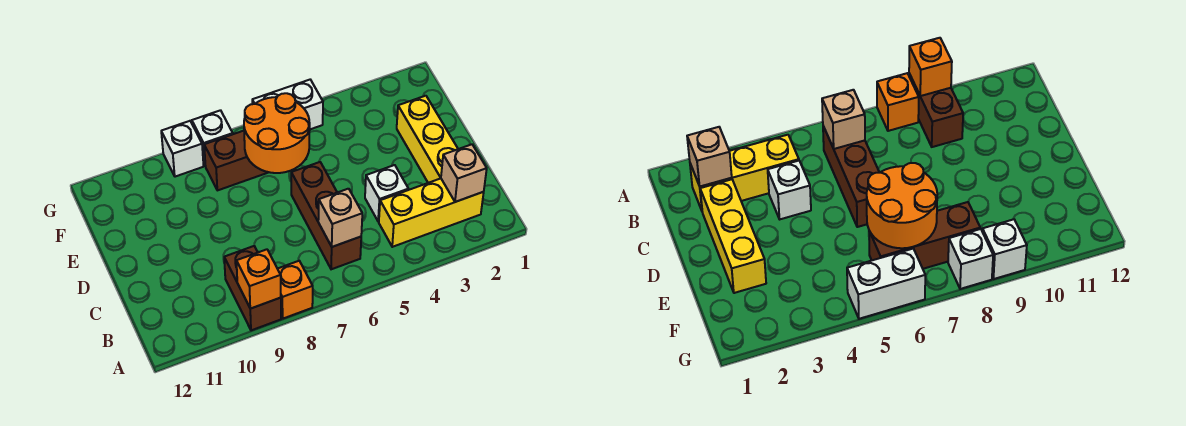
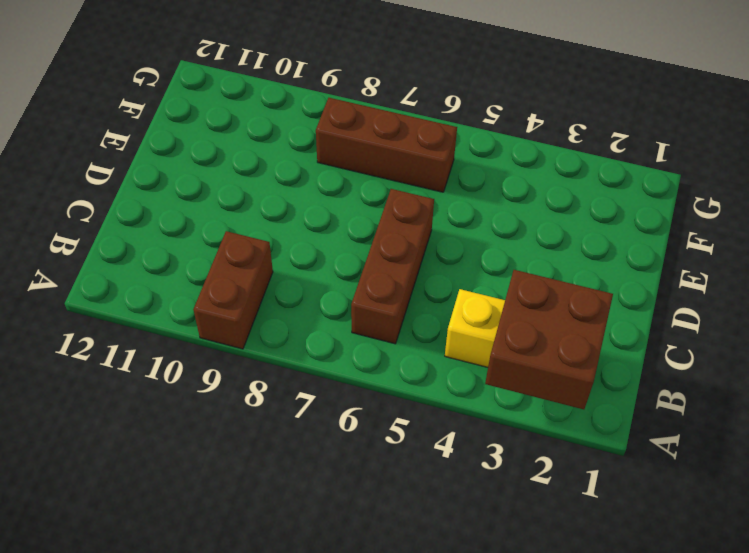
brown brick A2:B3 level 2 -> tan brick B2 level 2
none -> orange brick A8 level 1
none -> yellow brick C2:E2 level 1
none -> white brick C4 level 1

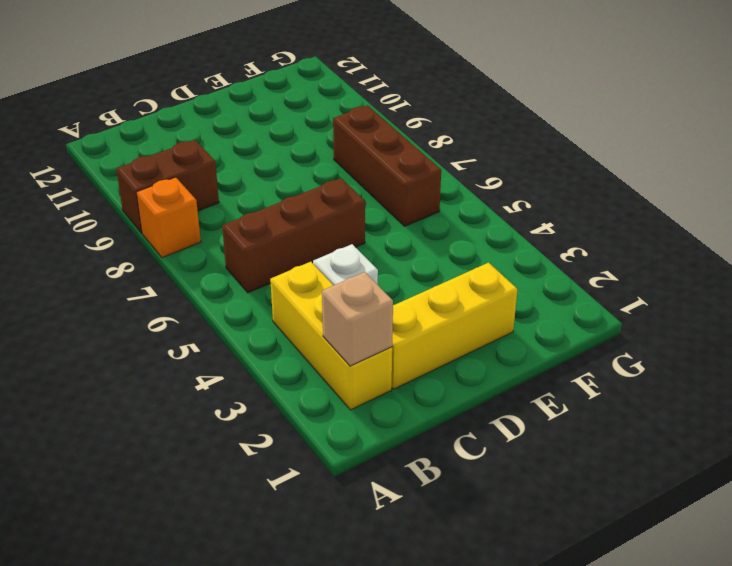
none -> white brick G5:G6 level 1
none -> white brick G8 level 1
none -> white brick G9 level 1

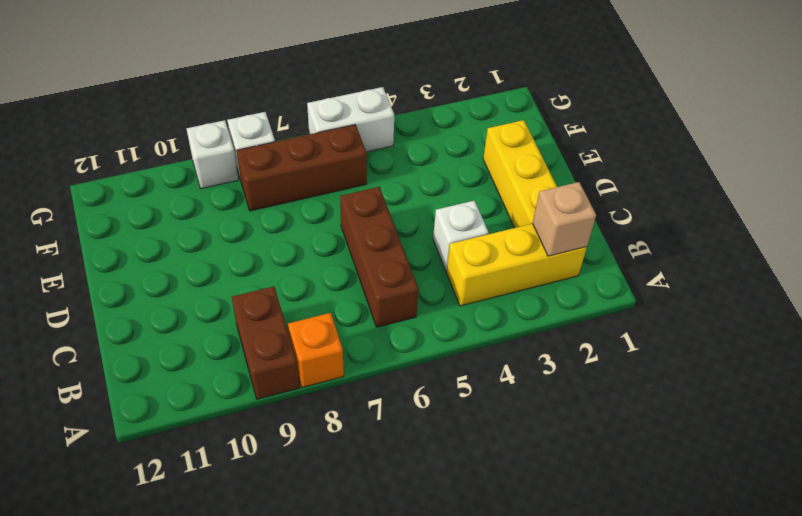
none -> orange brick A9 level 2
none -> tan brick B6 level 2
none -> orange round brick E6:F7 level 2

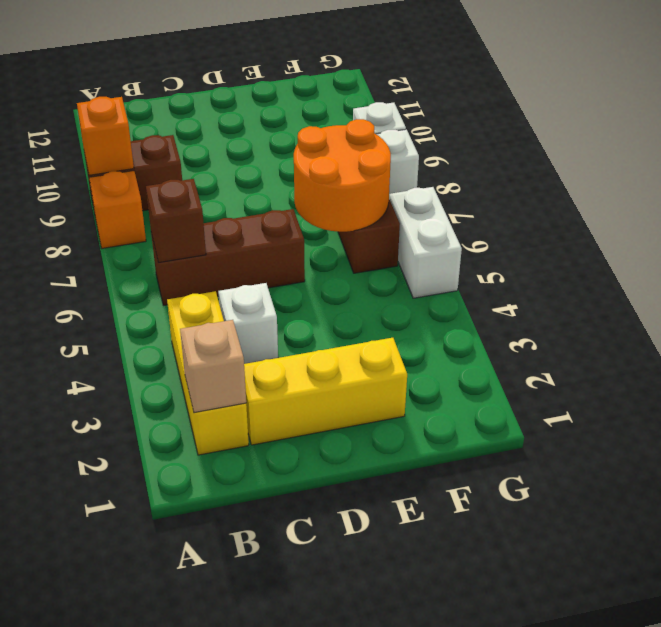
brown brick B6 level 2 -> tan brick B6 level 2

